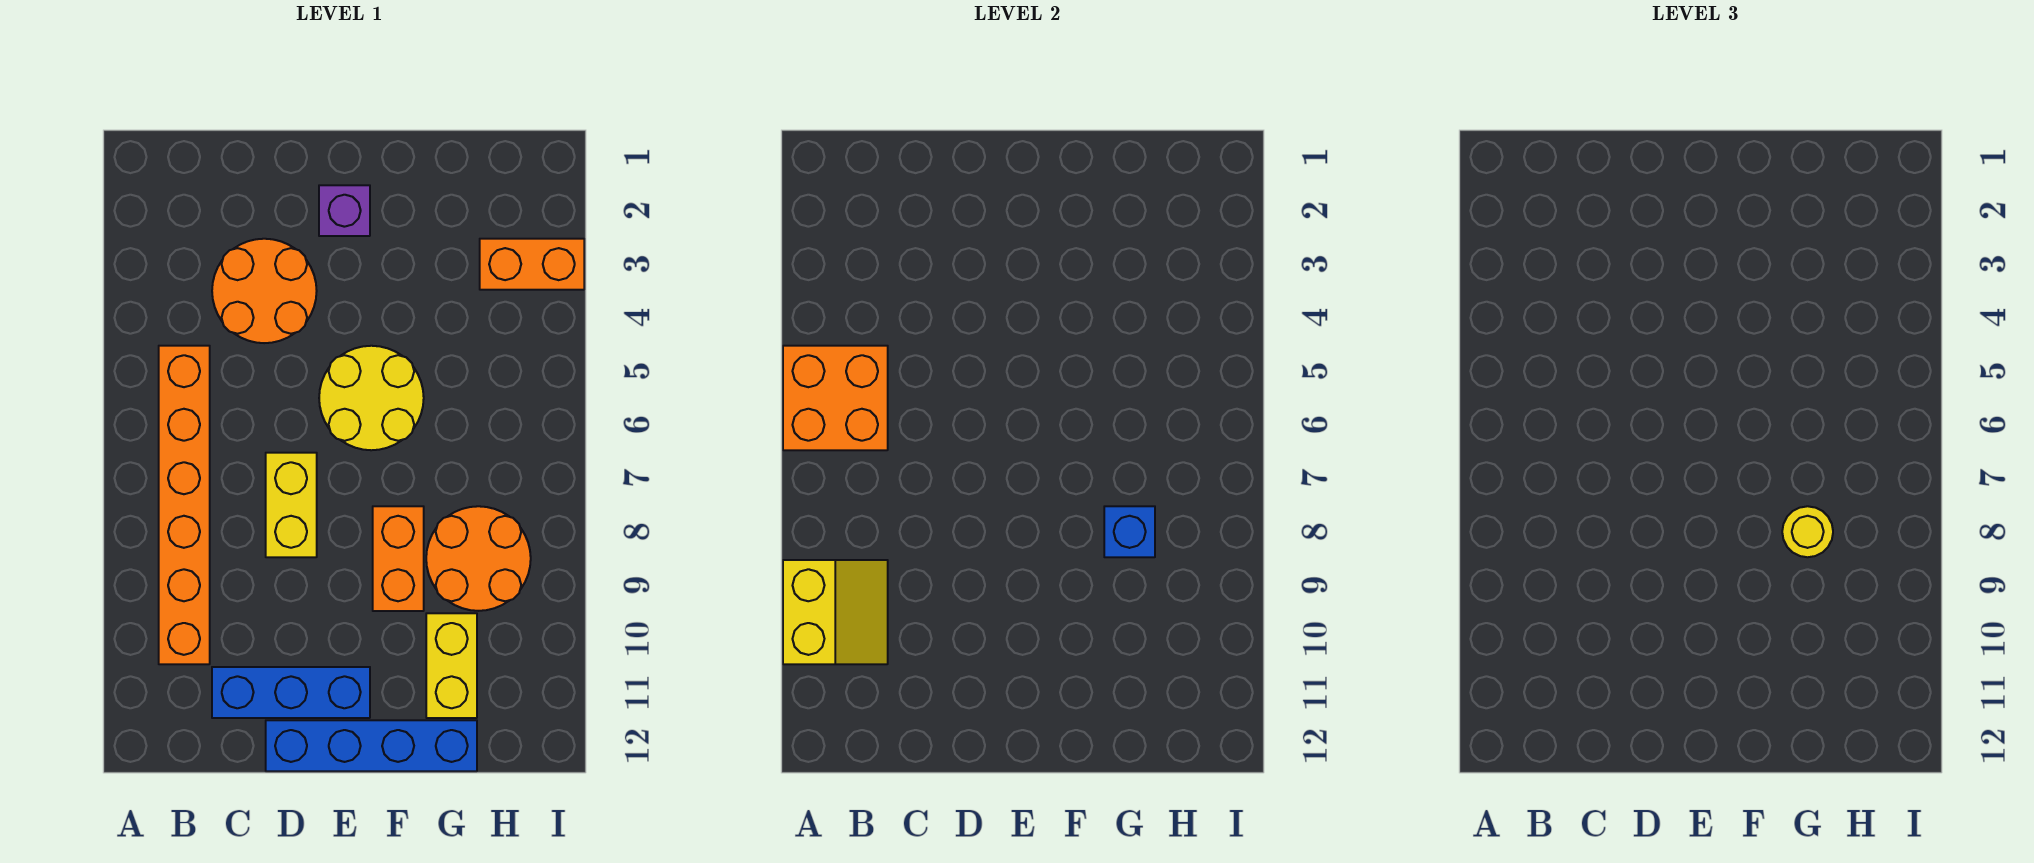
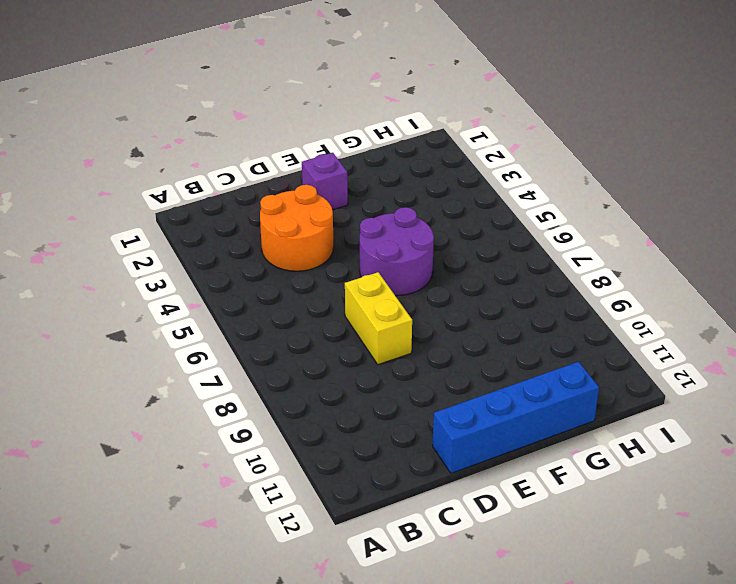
purple round brick E5:F6 level 1 -> yellow round brick E5:F6 level 1
none -> orange brick B5:B10 level 1
none -> blue brick C11:E11 level 1
none -> orange brick F8:F9 level 1

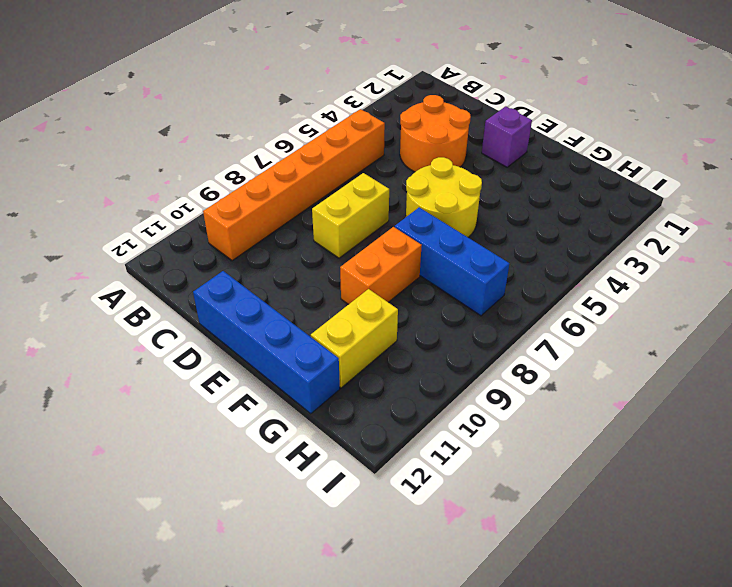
blue brick F7:H7 level 1 -> blue brick C11:E11 level 1
none -> orange round brick G8:H9 level 1
none -> orange brick H3:I3 level 1
none -> orange brick A5:B6 level 2

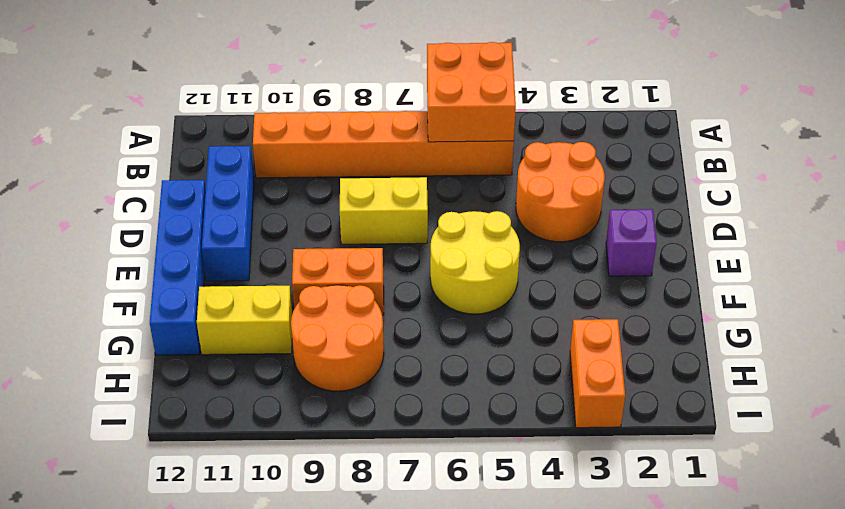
none -> yellow slope A9:B10 level 2 top A
none -> blue brick G8 level 2
none -> yellow round brick G8 level 3

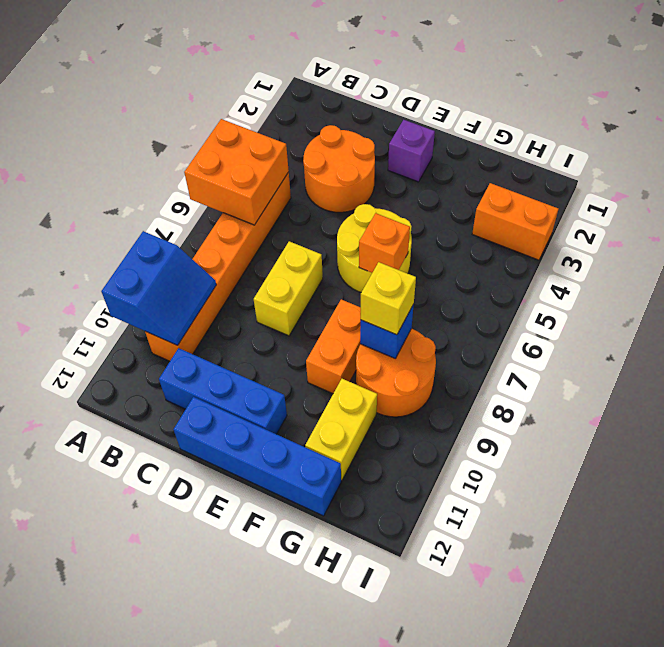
blue slope A9:B10 level 2 top A -> yellow slope A9:B10 level 2 top A
orange brick F6 level 2 -> none
yellow brick G8 level 3 -> yellow round brick G8 level 3

